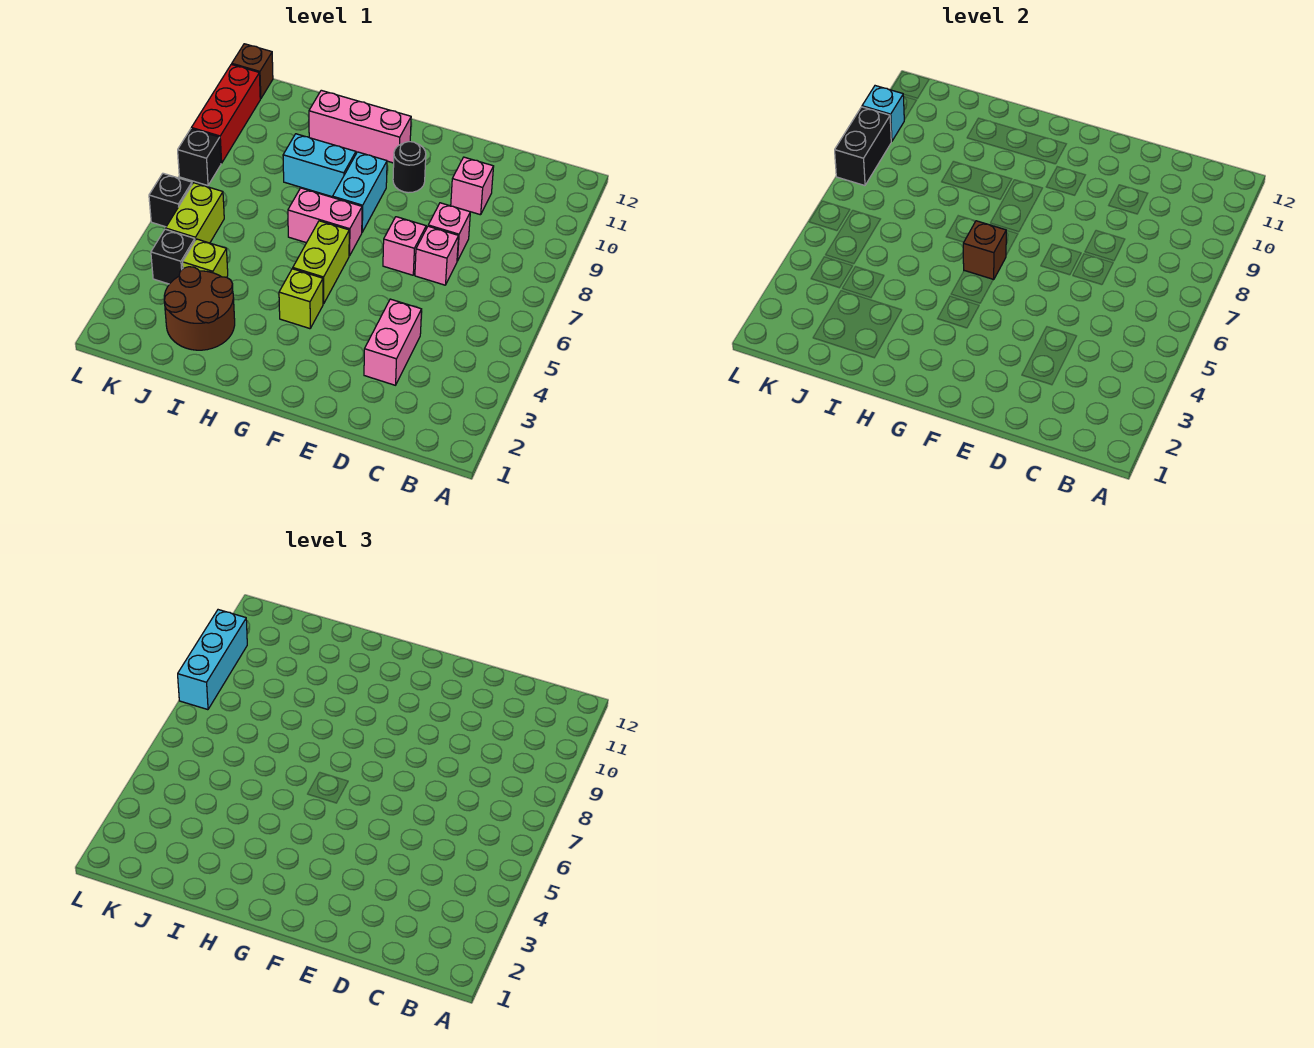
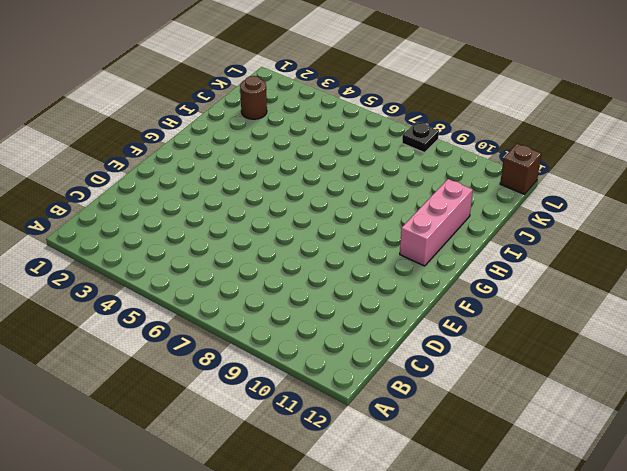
brown round brick J2 level 1 -> brown round brick I2:J3 level 1
black plate L8 level 1 -> black brick L8 level 1
none -> pink brick D3:D4 level 1
none -> pink brick D7 level 1
none -> pink brick D8 level 1

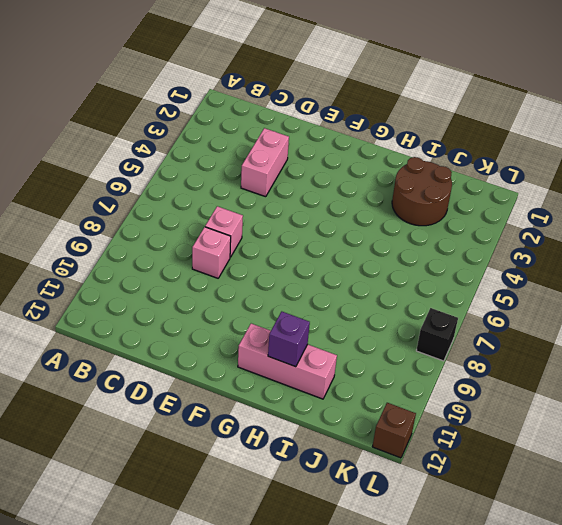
purple brick H11 level 2 -> none
none -> pink brick D10 level 1
none -> pink brick E7 level 1
none -> black round brick F10 level 1

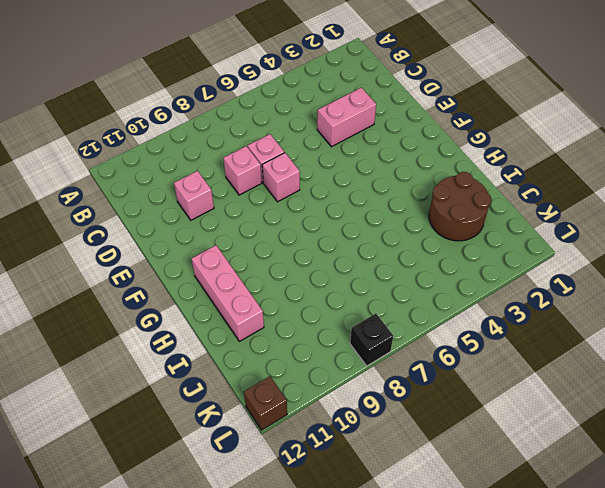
none -> black round brick F10 level 1
none -> lime brick G4 level 1
none -> lime brick G5:G6 level 1

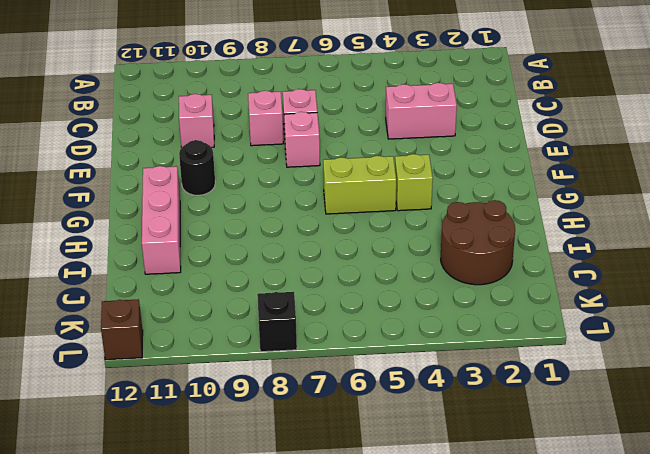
none -> pink brick G7:H7 level 1
none -> cyan brick G8:G9 level 1
none -> cyan brick H9:I9 level 1

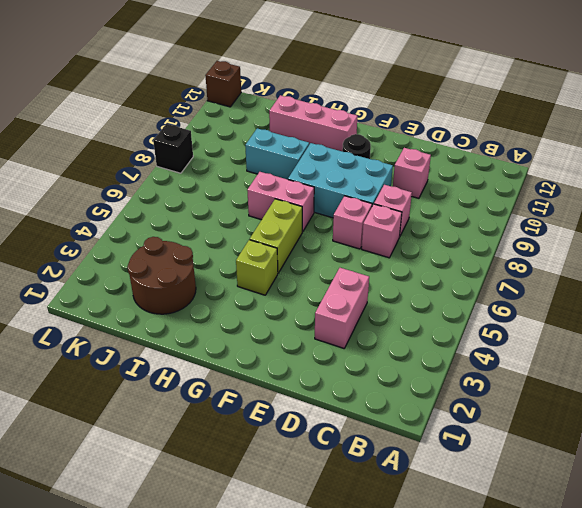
cyan brick E8:G9 level 1 -> cyan brick G8:G9 level 1
none -> lime brick J4 level 1
none -> black brick K4 level 1
none -> lime brick K5:K6 level 1

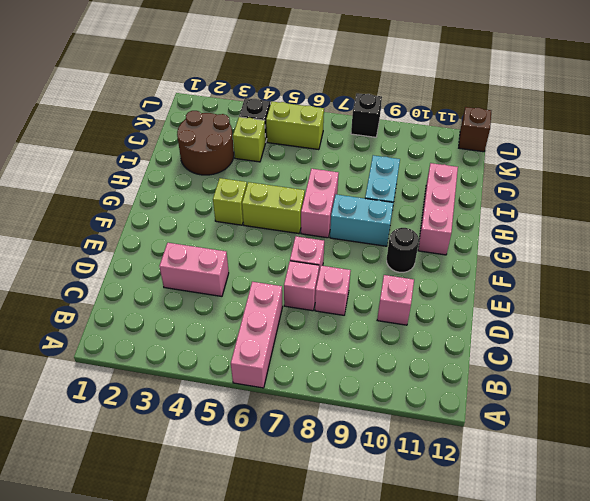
pink brick A6:C6 level 1 -> none
none -> black brick L6 level 1
none -> red brick L9:L11 level 1
none -> brown brick G6 level 2

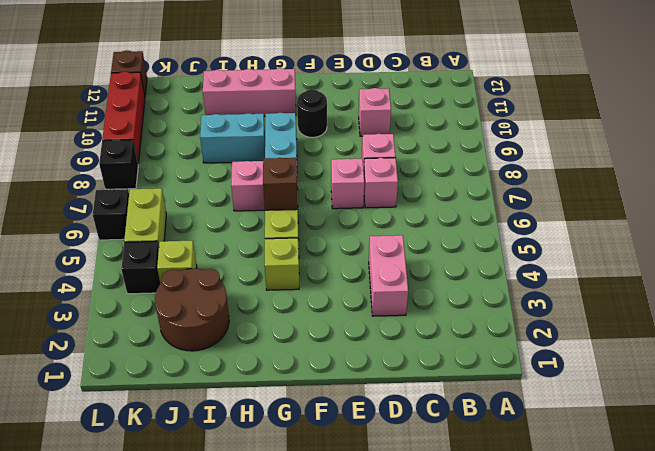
none -> black brick L8:L9 level 2
none -> cyan brick L10 level 2
none -> cyan brick L8:L10 level 3

